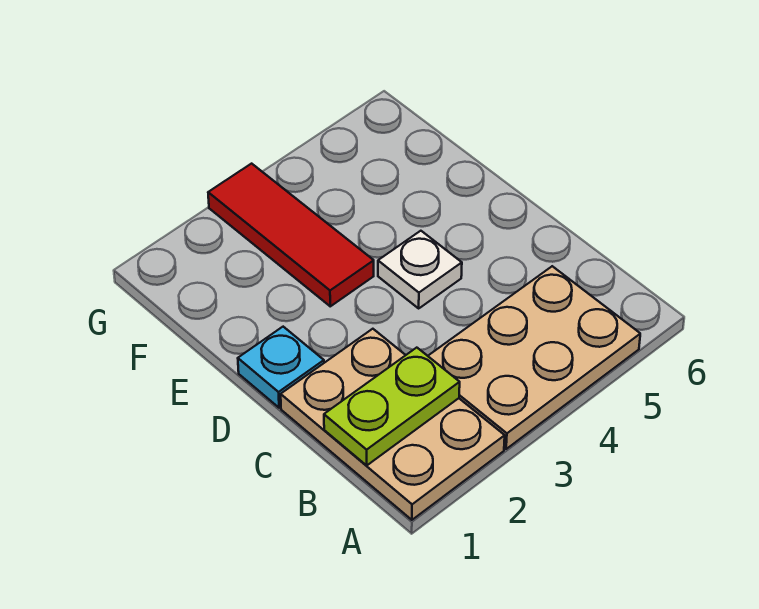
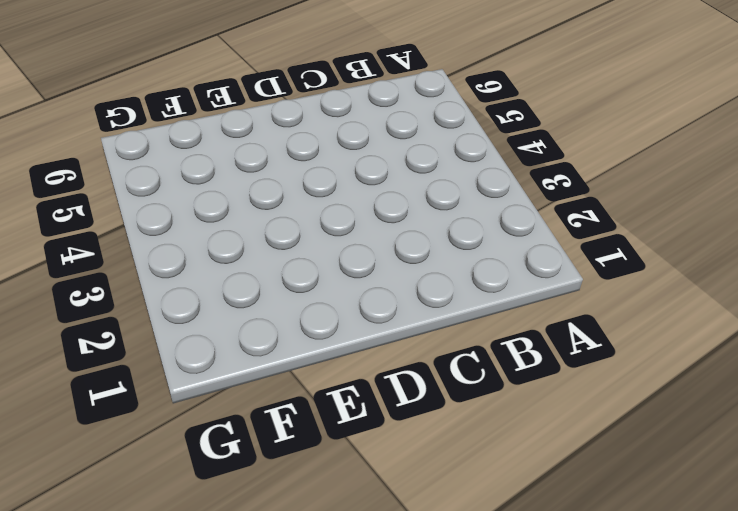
none -> tan plate A1:C2 level 1
none -> tan plate A3:B5 level 1

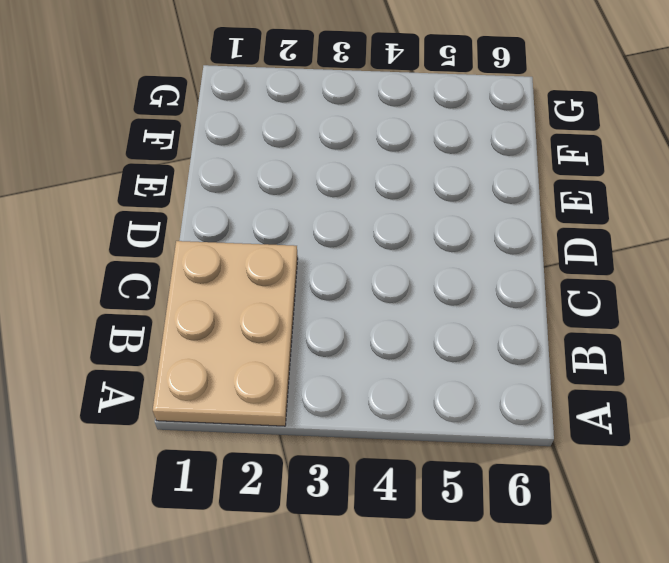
none -> tan plate A3:B5 level 1
none -> cyan plate D1 level 1

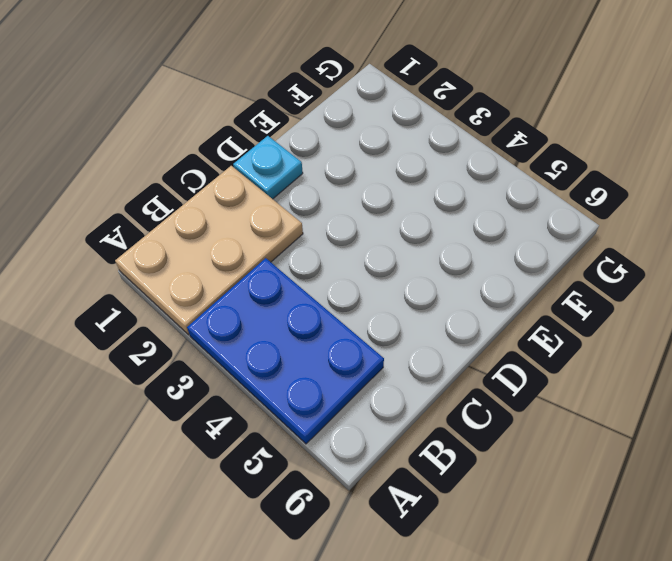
blue plate A3:B5 level 1 -> tan plate A3:B5 level 1
none -> white plate D4 level 1
none -> red tile E3:G3 level 1

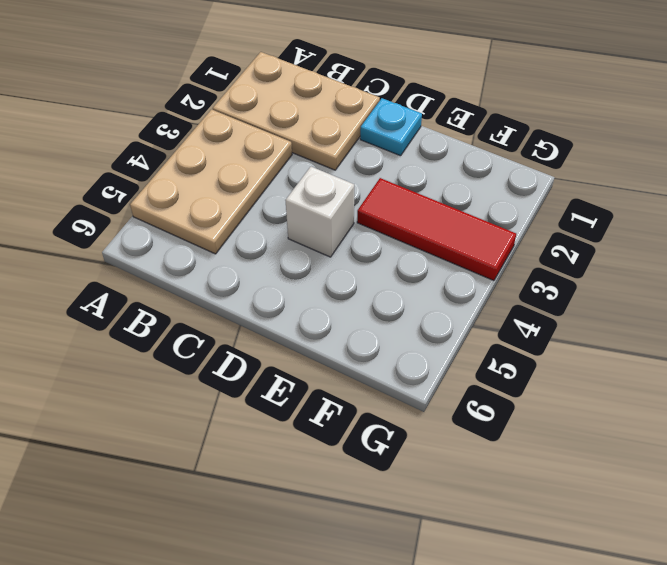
white brick D4 level 1 -> white plate D4 level 1
none -> lime plate B1:B2 level 2

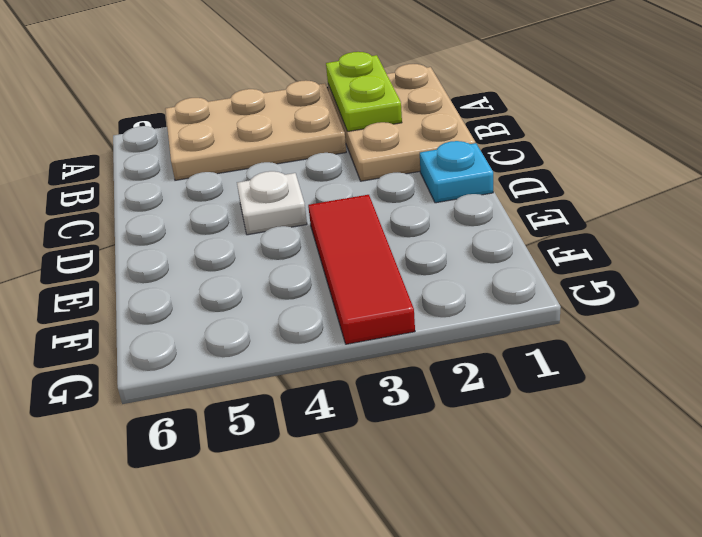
lime plate A2:B2 level 2 -> lime plate B1:B2 level 2

